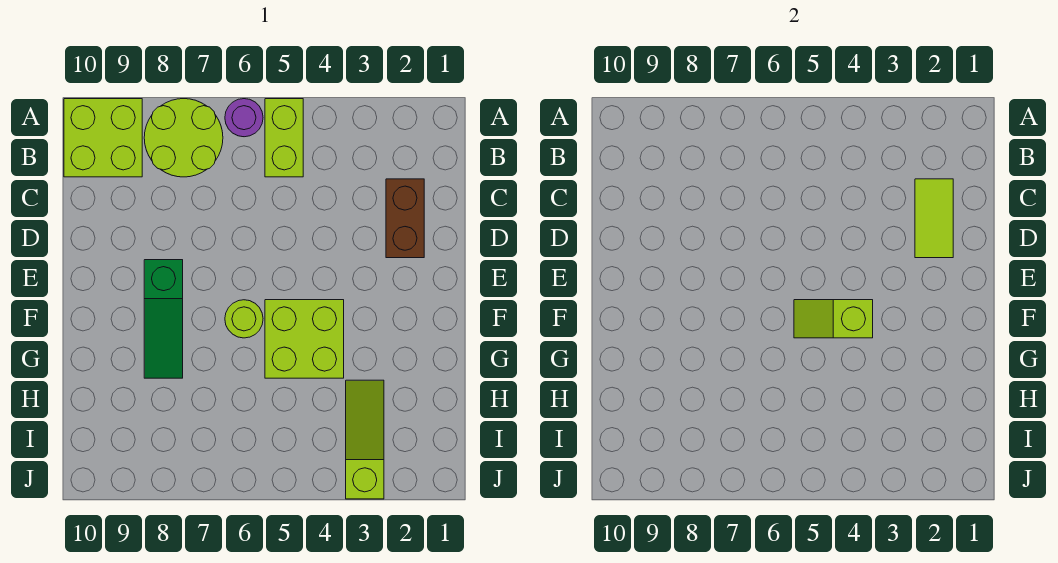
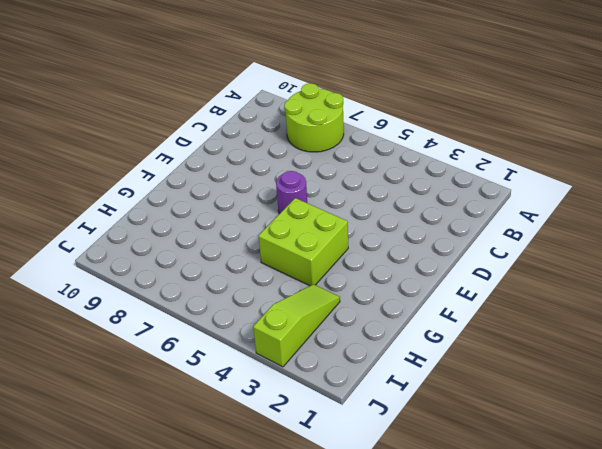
purple round brick E6 level 1 -> purple round brick A6 level 1
none -> lime brick A5:B5 level 1
none -> lime brick A9:B10 level 1

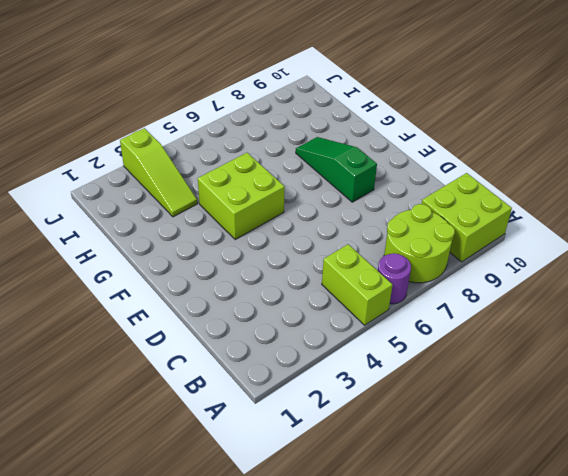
none -> brown brick C2:D2 level 1
none -> lime round brick F6 level 1

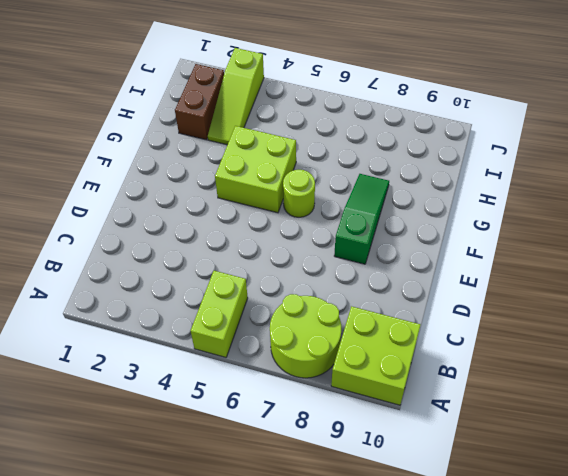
brown brick H2:I2 level 1 -> brown brick C2:D2 level 1
none -> purple round brick A6 level 1
none -> lime tile C2:D2 level 2

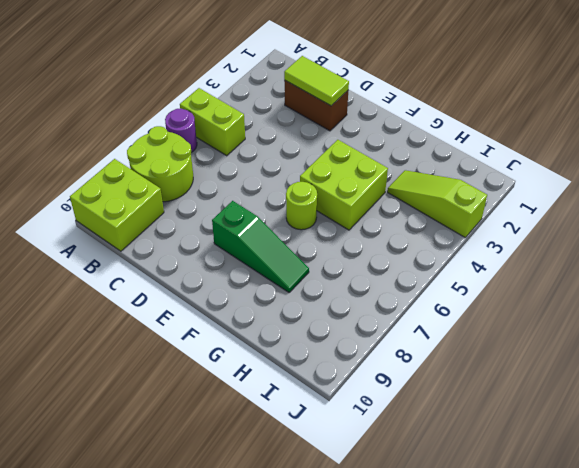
none -> lime slope F4:F5 level 2 top 4

